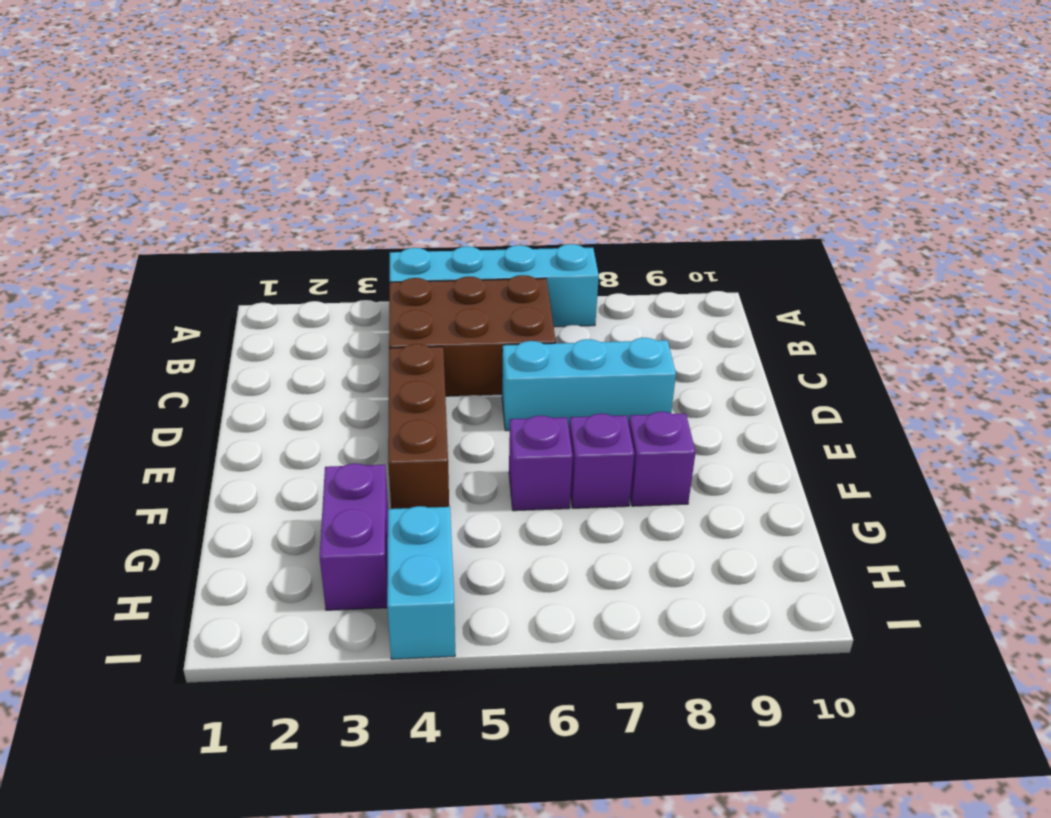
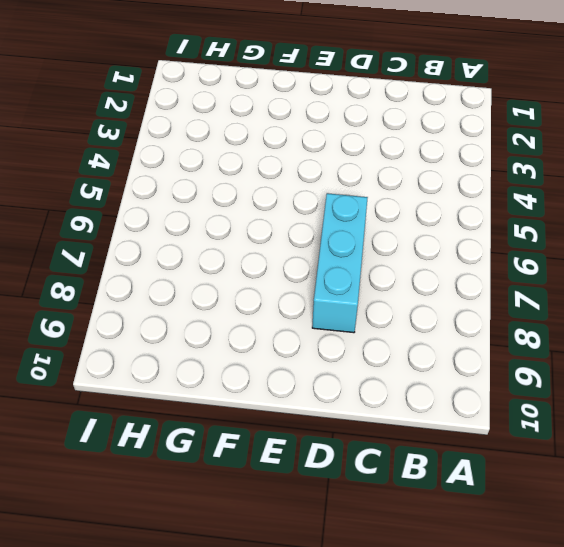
none -> cyan brick A4:A7 level 1
none -> brown brick B4:C6 level 1

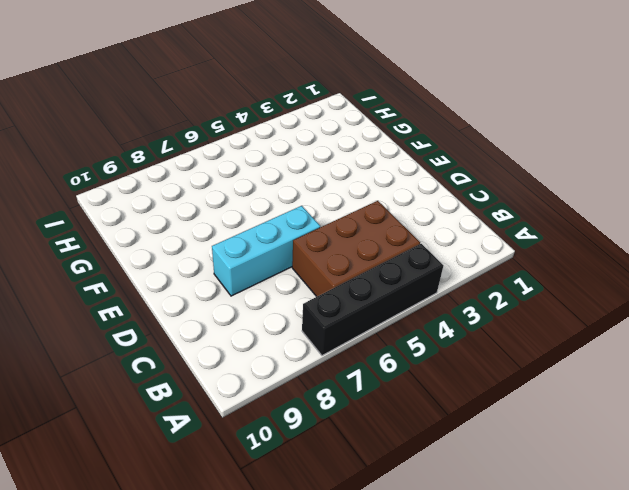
black brick A4:A7 level 1 -> cyan brick A4:A7 level 1
none -> brown brick D4:F4 level 1
none -> purple brick F6 level 1

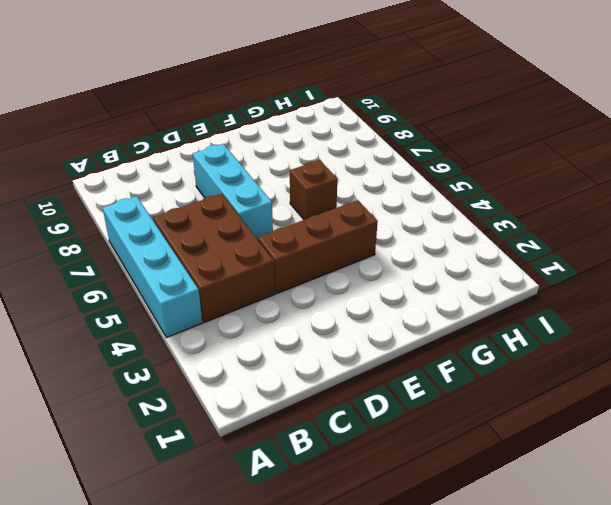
brown brick F6 level 1 -> purple brick F6 level 1
none -> purple brick F7 level 1
none -> purple brick F8 level 1

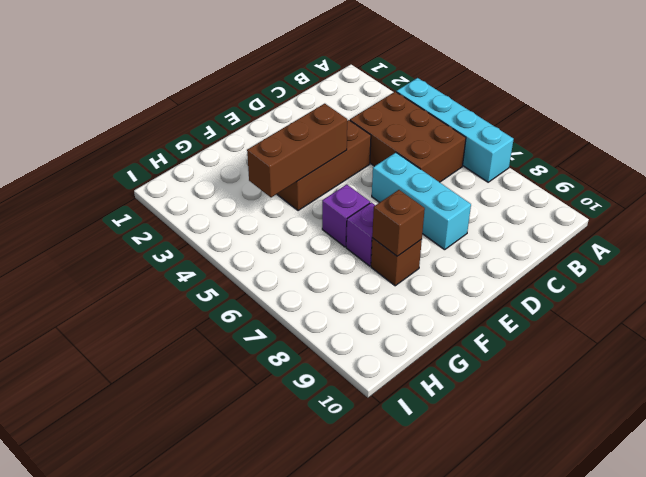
brown brick E4:G4 level 2 -> none
brown brick F8 level 1 -> purple brick F8 level 1
brown brick F8 level 2 -> none
none -> purple brick G3:H3 level 1
none -> cyan brick H4:I4 level 1

